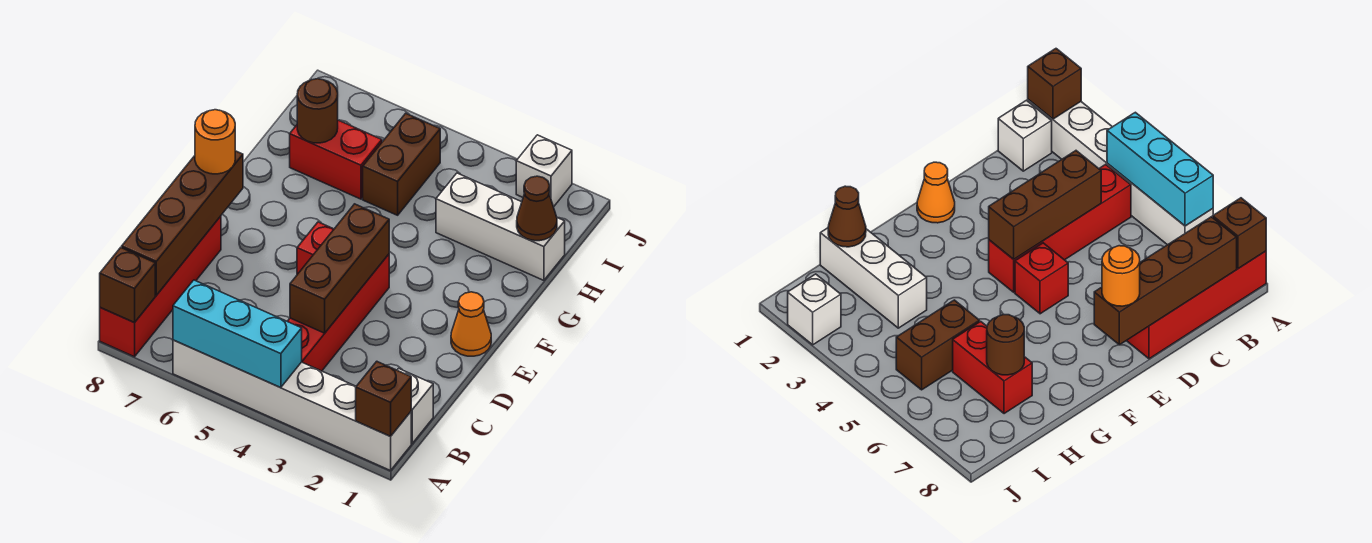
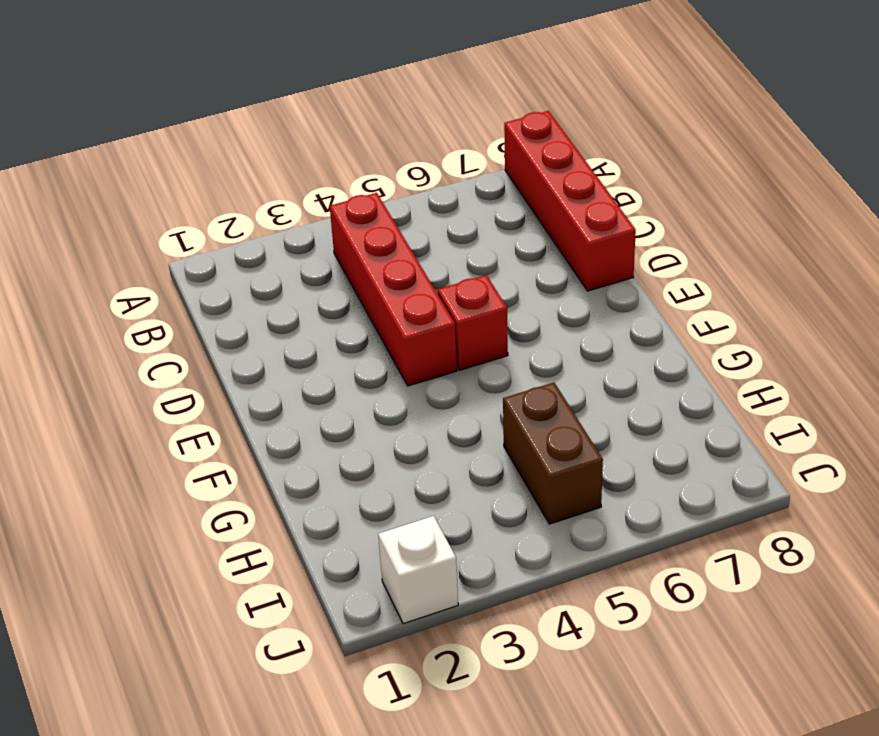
none -> white brick A1:A6 level 1
none -> white brick B1 level 1
none -> orange cone E1 level 1

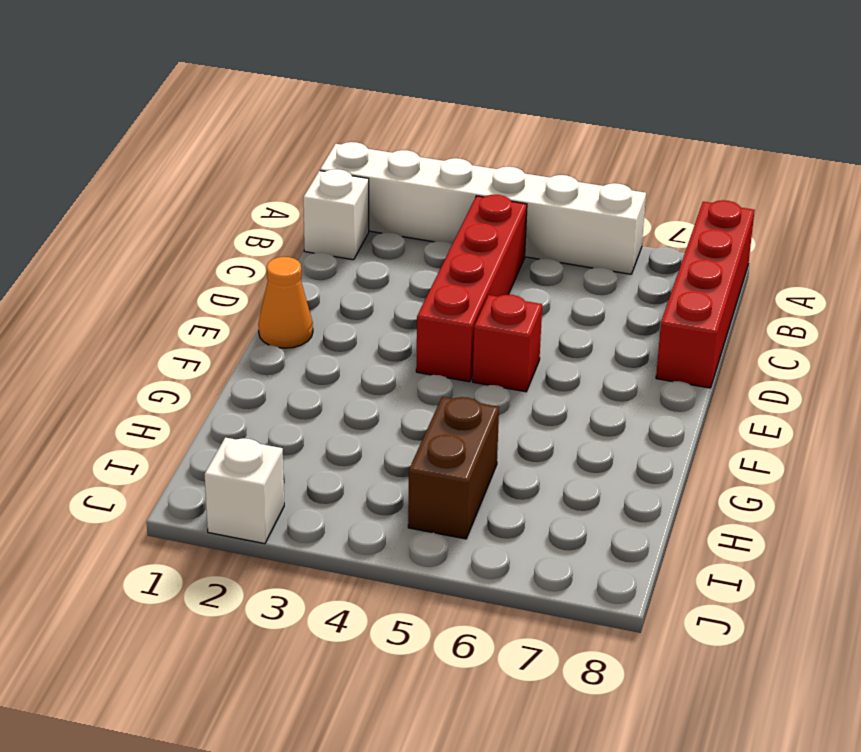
none -> white brick H1:H3 level 1
none -> red brick H6:H7 level 1
none -> brown brick A1 level 2

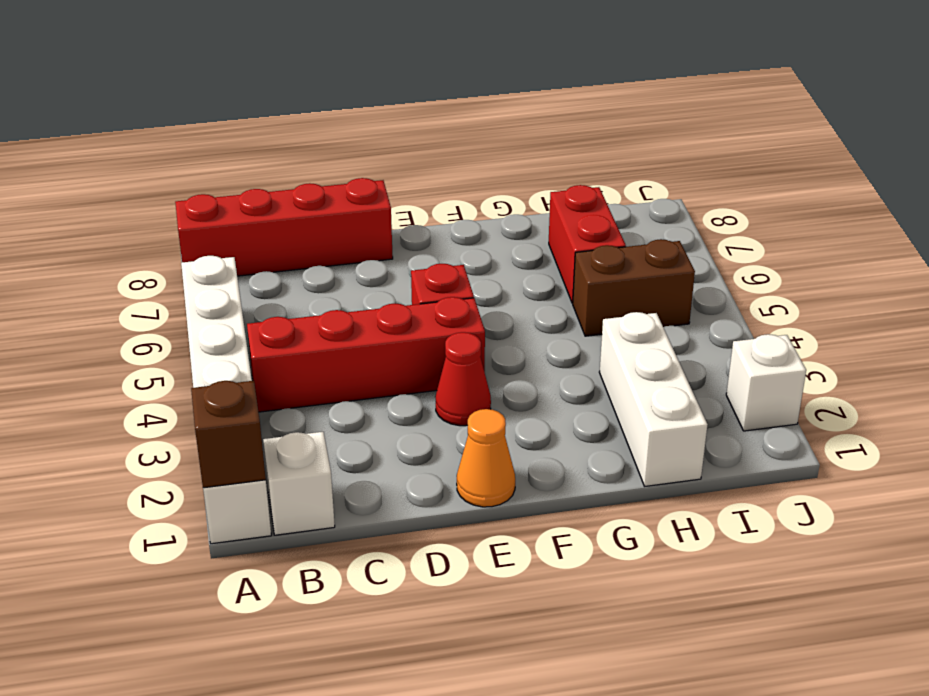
red cone E3 level 1 -> none
none -> cyan brick A4:A6 level 2
none -> brown brick A8 level 2
none -> brown brick B8:E8 level 2

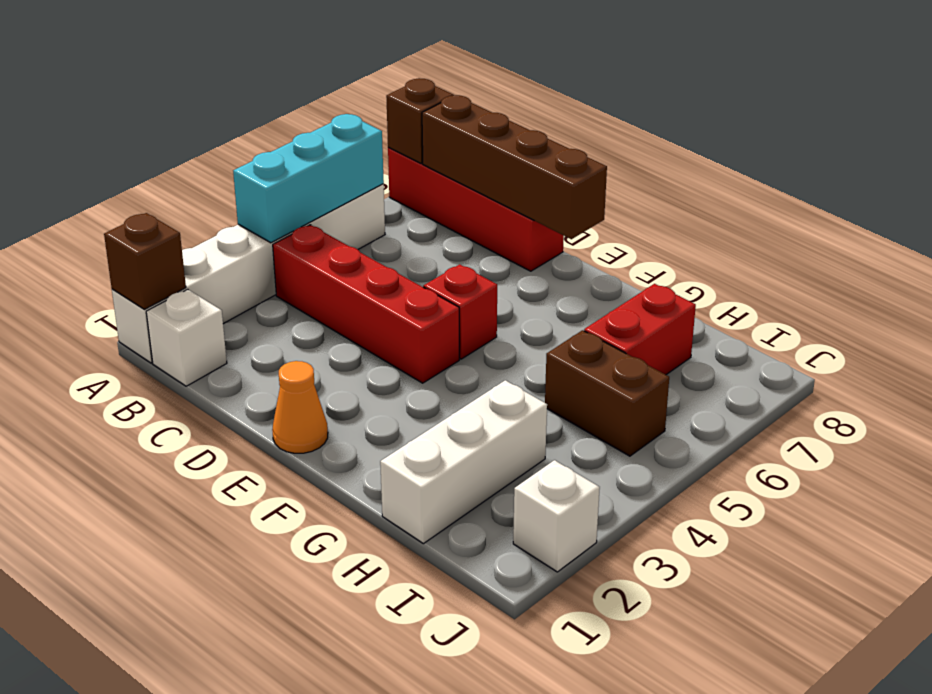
none -> brown brick C4:E4 level 2
none -> brown cone H1 level 2
none -> brown round brick H7 level 2

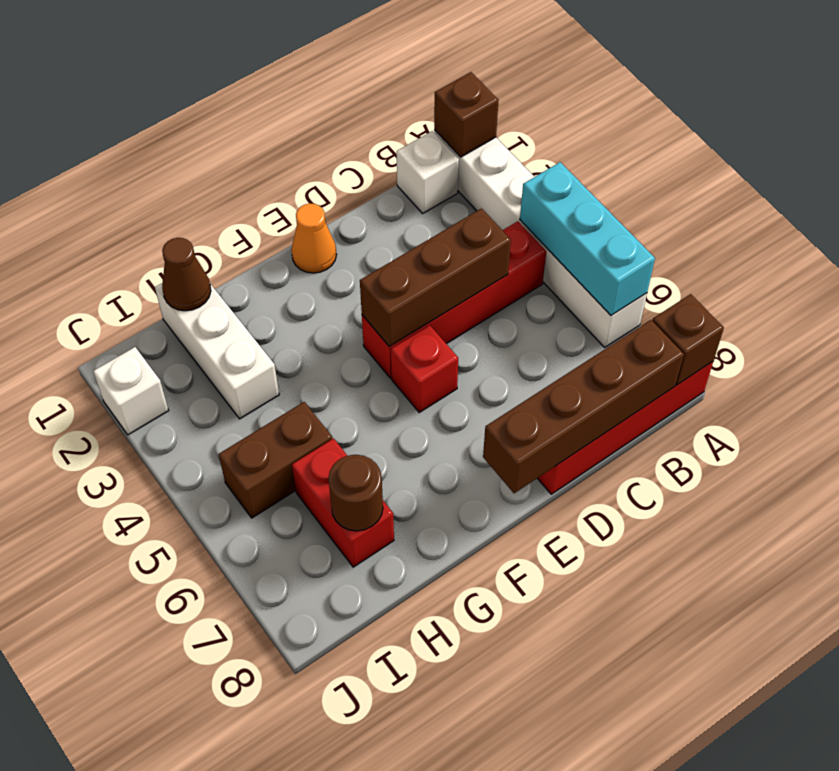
none -> orange round brick E8 level 3

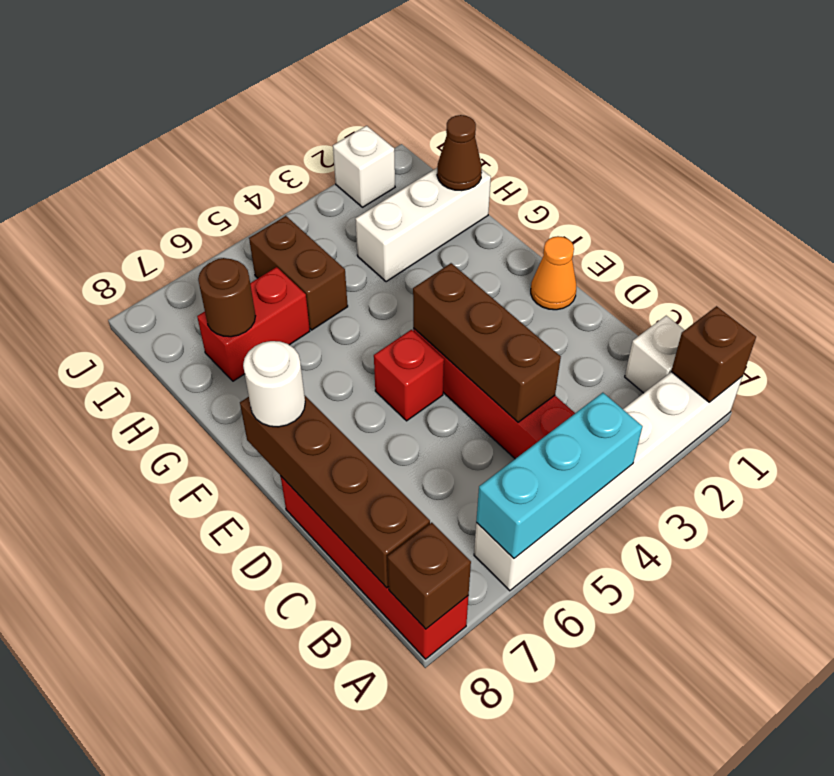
white round brick E8 level 3 -> orange round brick E8 level 3

